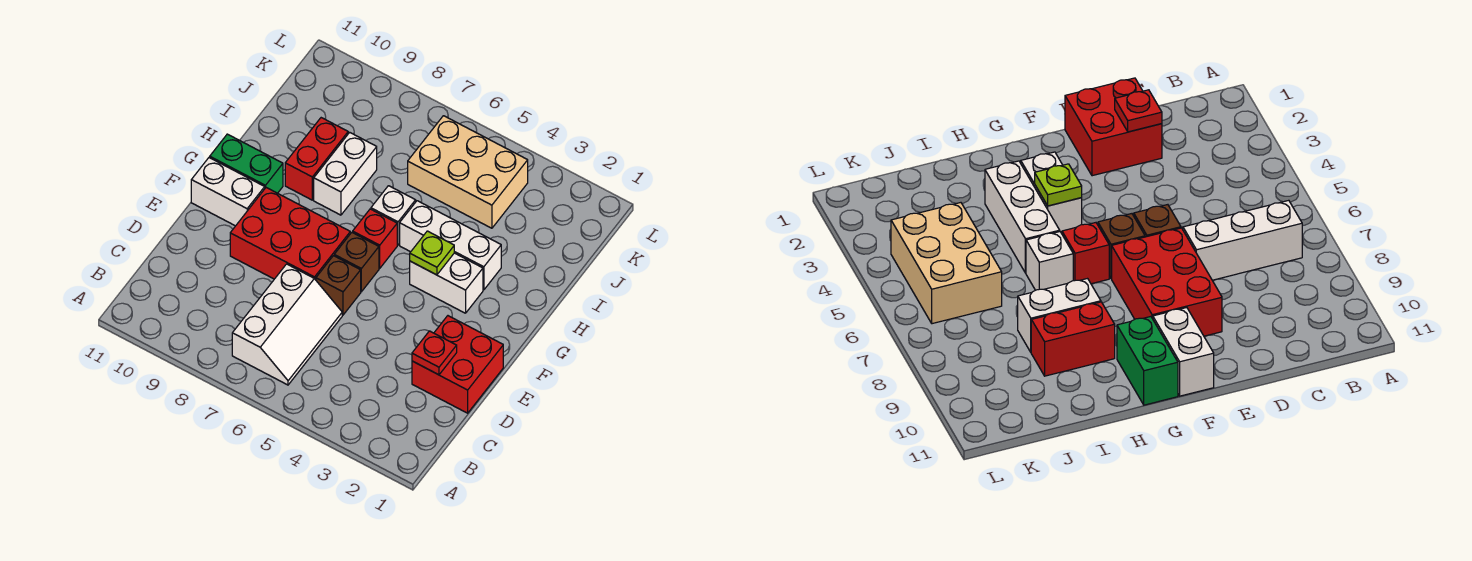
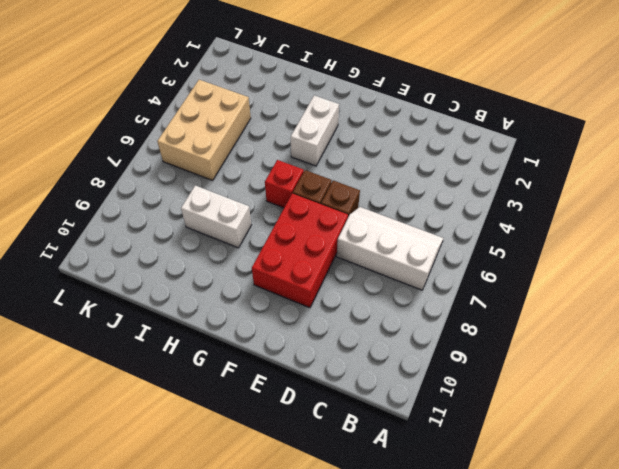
none -> red brick D1:E2 level 1
none -> white brick F10:F11 level 1
none -> green brick G10:G11 level 1

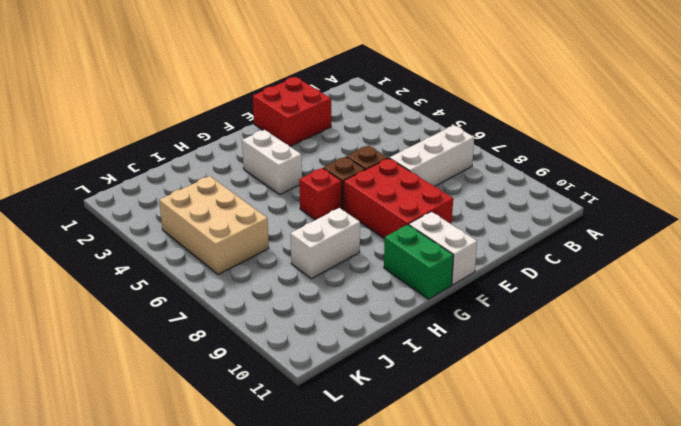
none -> white brick H3:H5 level 1
none -> white brick H6 level 1
none -> red brick H9:I9 level 1

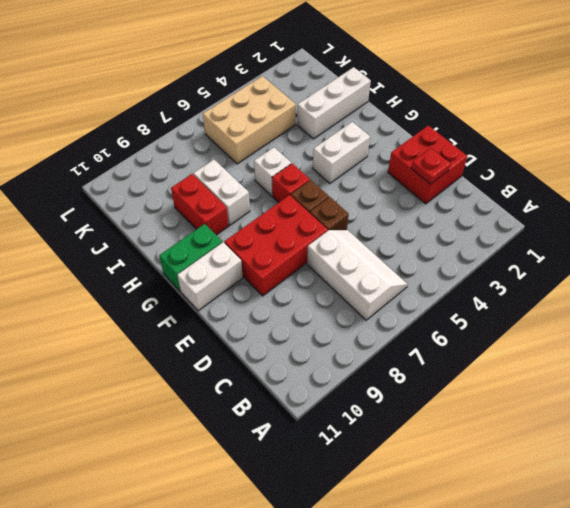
white brick I1:I3 level 1 -> white brick H3:H5 level 1
none -> lime plate G4 level 2

